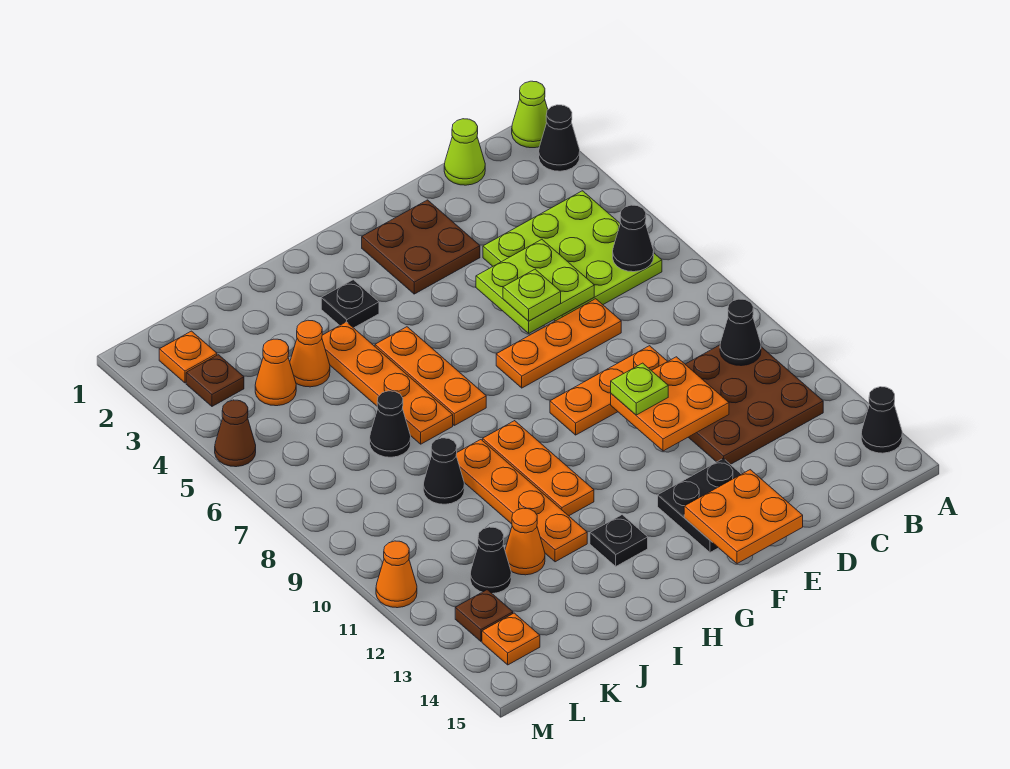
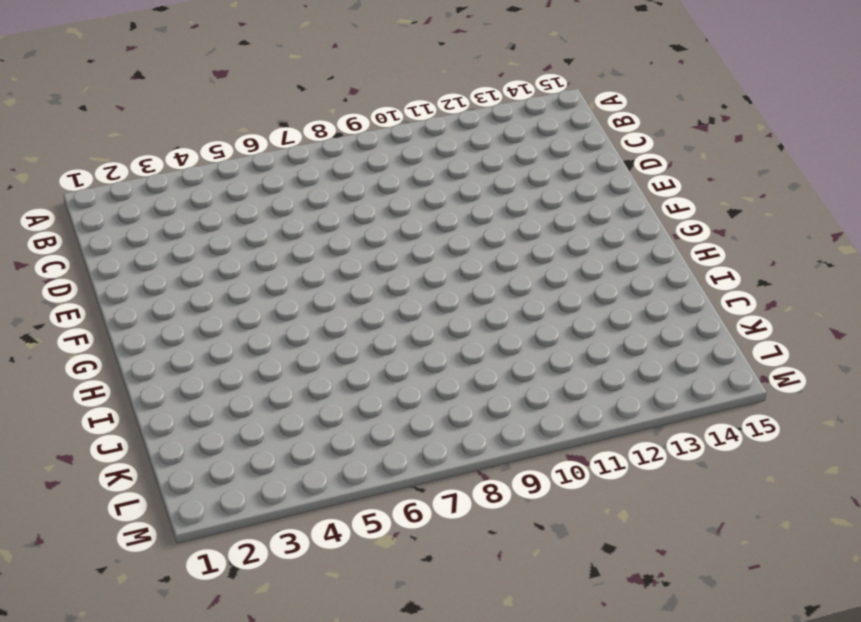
none -> lime cone A1 level 1
none -> black cone A2 level 1
none -> black cone A14 level 1
none -> lime plate B4:D6 level 1

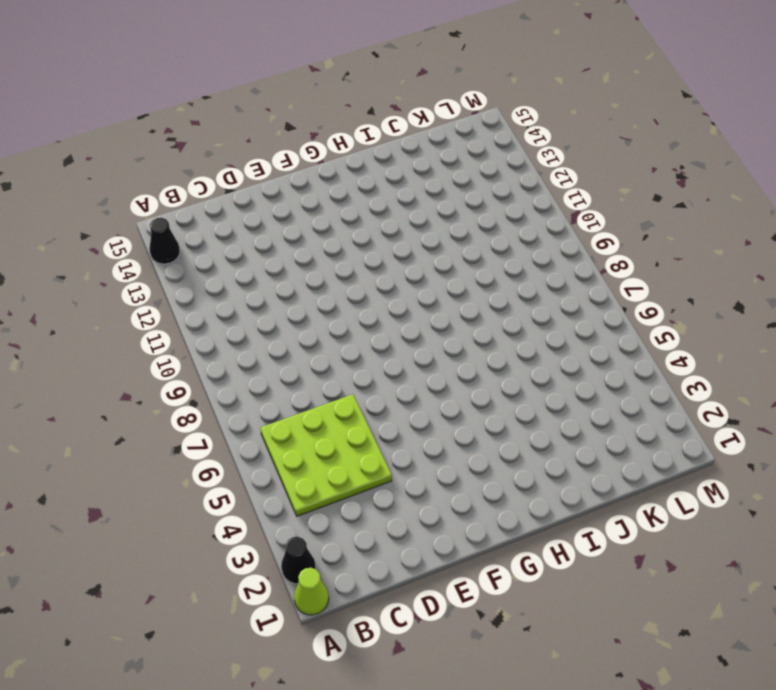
none -> brown plate B10:D12 level 1
none -> lime cone C1 level 1
none -> orange plate D7:F7 level 1
none -> orange plate D9:F9 level 1

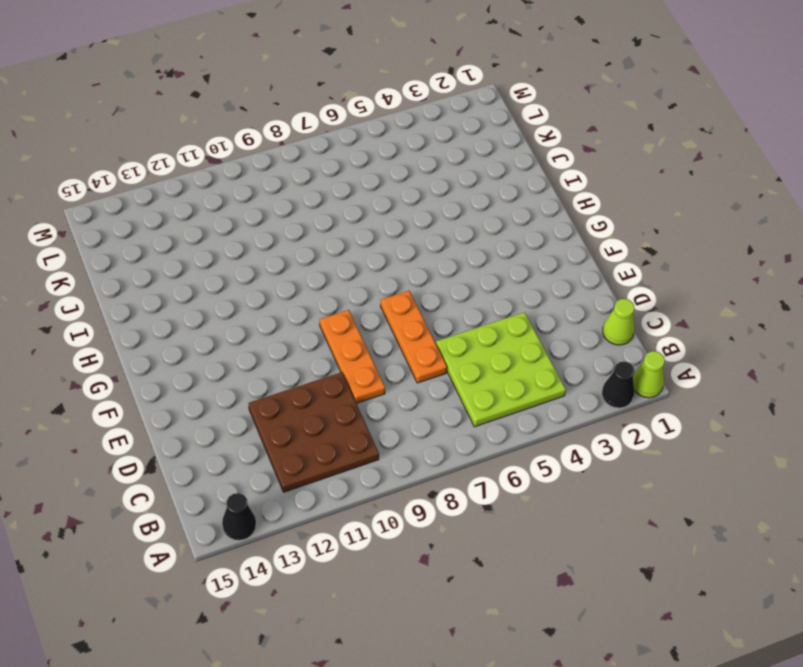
none -> brown plate E2:F3 level 1
none -> black plate E13:F14 level 1
none -> black plate H3 level 1
none -> orange plate H5:H7 level 1

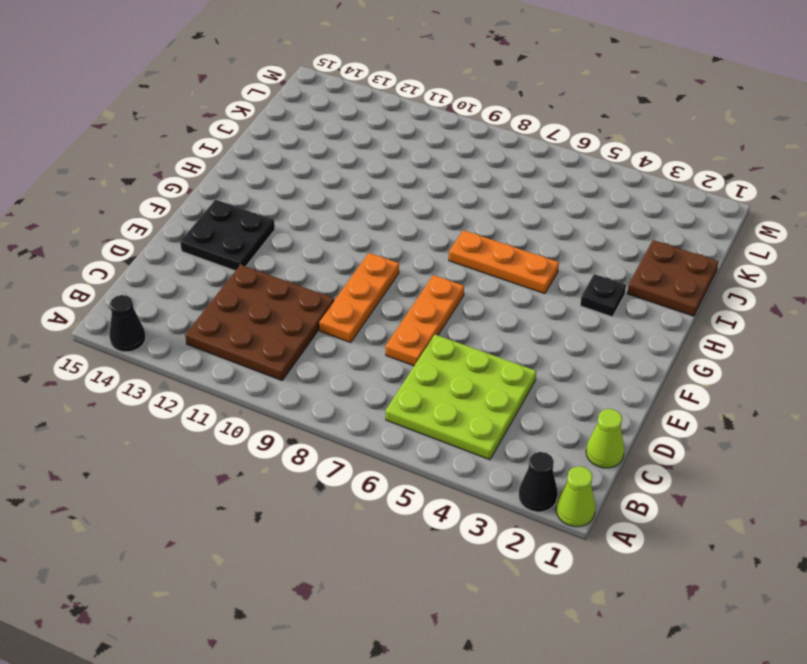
brown plate I1:J2 level 1 -> brown plate E2:F3 level 1
none -> orange plate H9:H11 level 1
none -> black plate H13 level 1
none -> orange plate I4:I7 level 1
none -> orange plate I9:I12 level 1

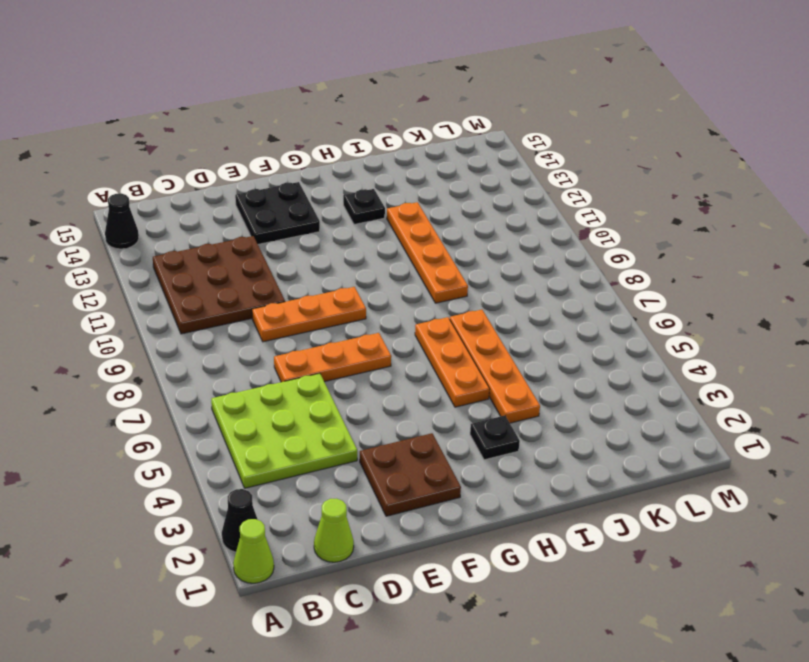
none -> orange plate H9:H11 level 1
none -> orange cone J4 level 1
none -> black cone J7 level 1
none -> black cone J9 level 1

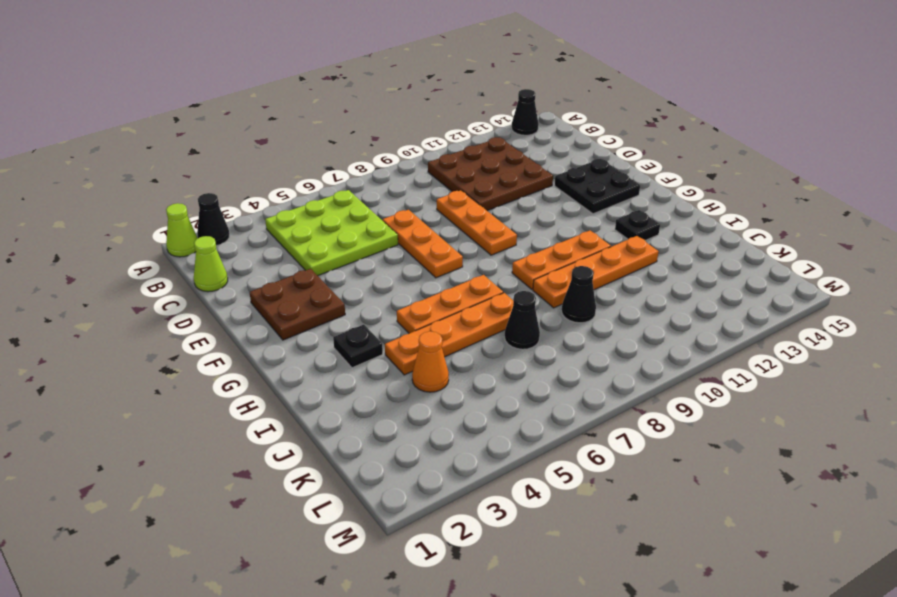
none -> orange cone J12 level 1
none -> orange cone K4 level 1
none -> black cone K12 level 1
none -> orange plate L2 level 1

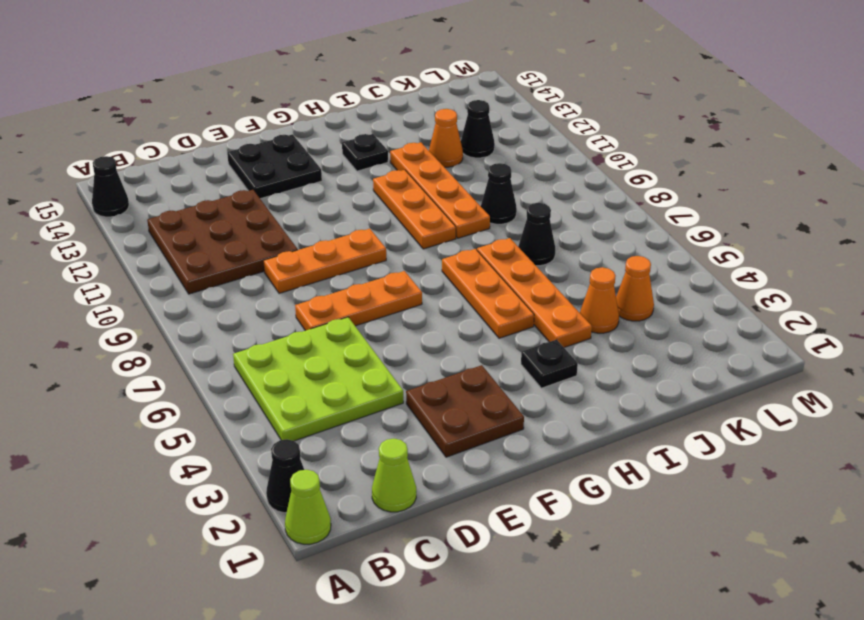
none -> orange plate L2 level 1
none -> brown plate L3 level 1
none -> brown plate L13 level 1
none -> orange plate L14 level 1

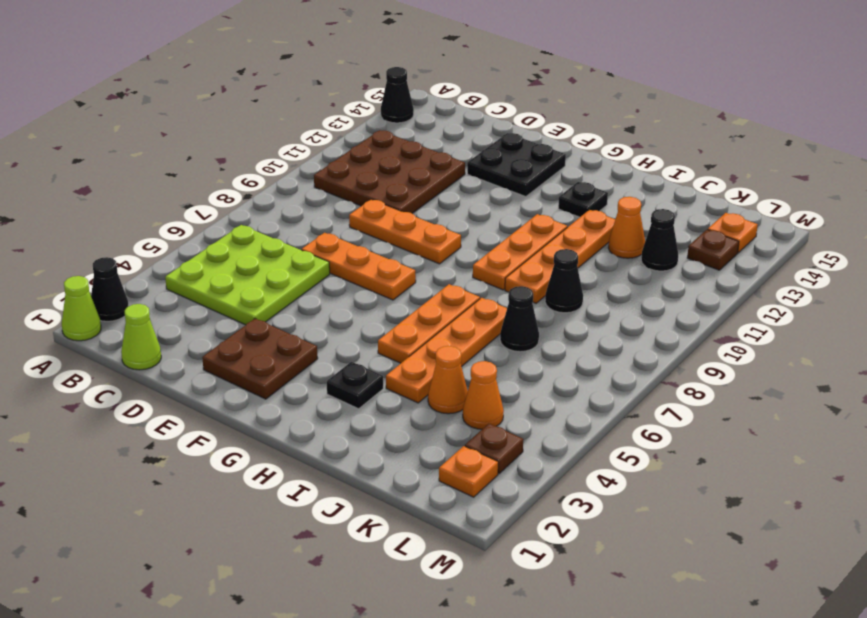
none -> brown cone M5 level 1
none -> orange cone M11 level 1
none -> black cone B6 level 2
none -> black cone B10 level 2

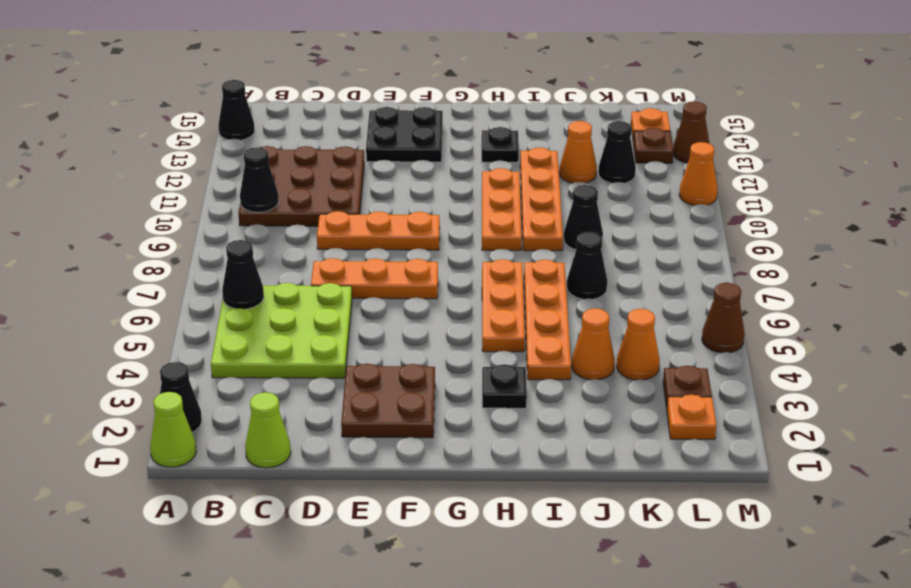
brown cone M13 level 1 -> none
none -> lime plate D5:E6 level 2
none -> orange plate D10:E11 level 2
none -> orange plate E14:F15 level 2
none -> lime plate E6 level 3

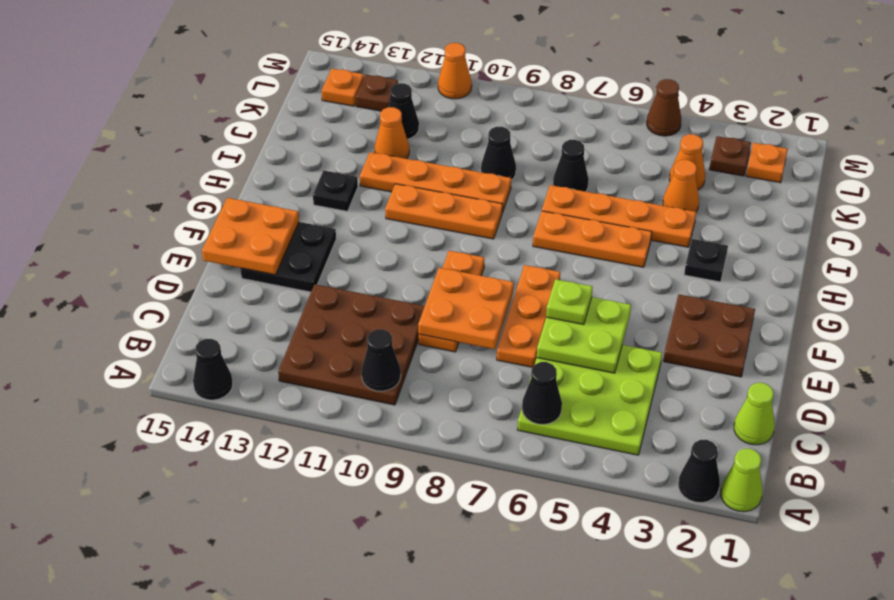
orange plate D8:E9 level 2 -> orange plate D10:E11 level 2
none -> lime plate E10 level 3

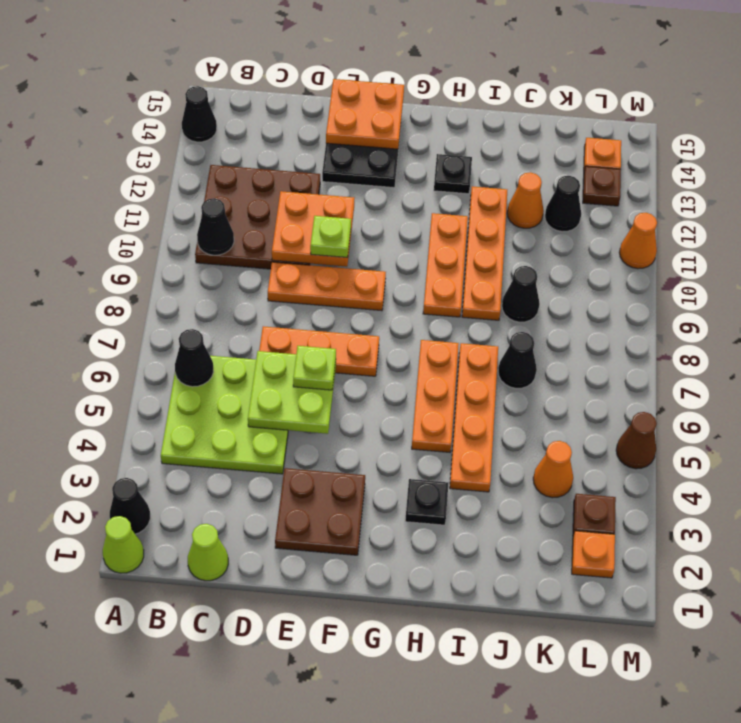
none -> orange cone J4 level 1

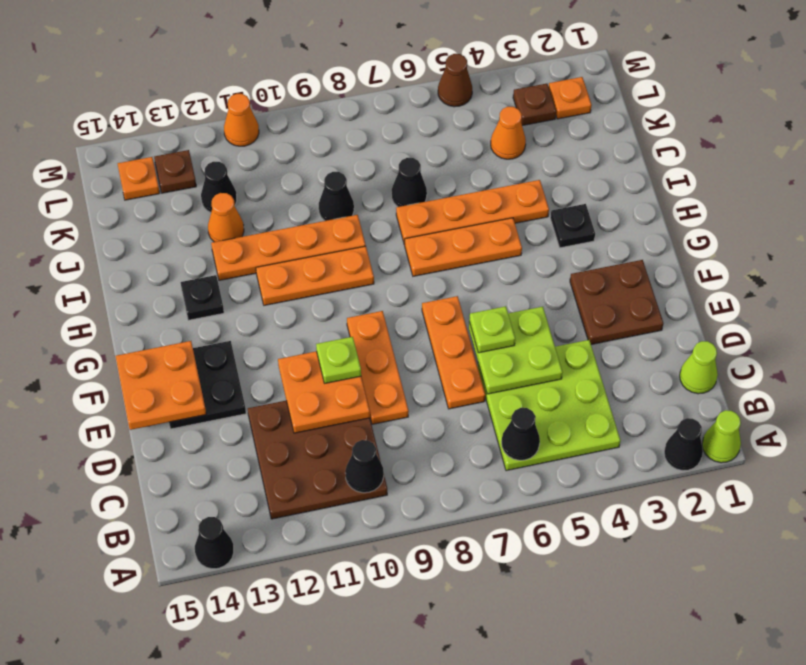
none -> orange cone J4 level 1

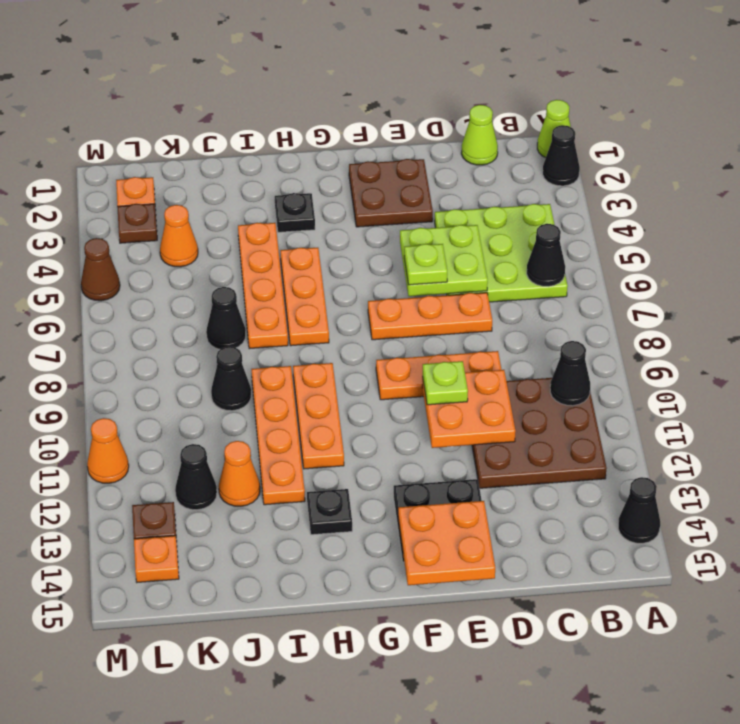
none -> orange cone J4 level 1

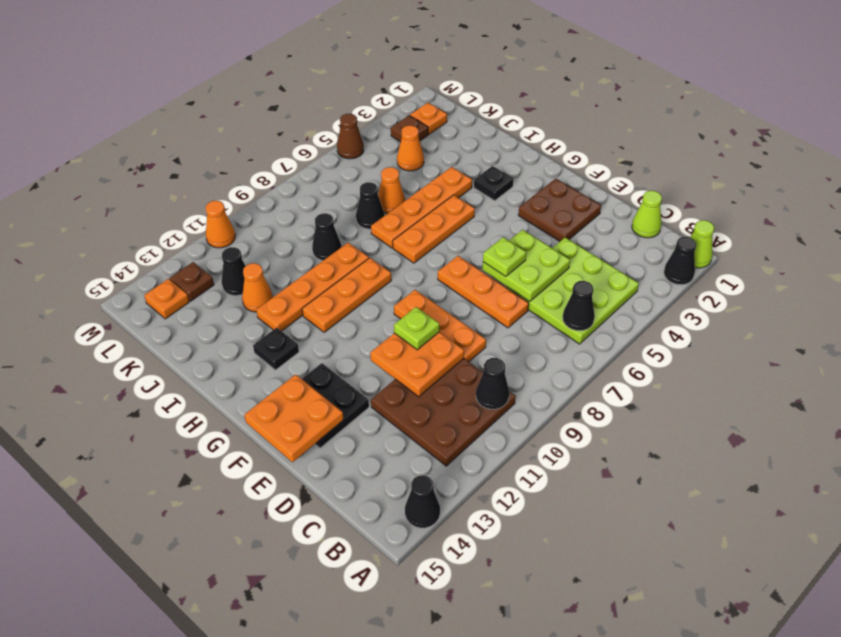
orange cone J6 level 1 -> orange cone J4 level 1

